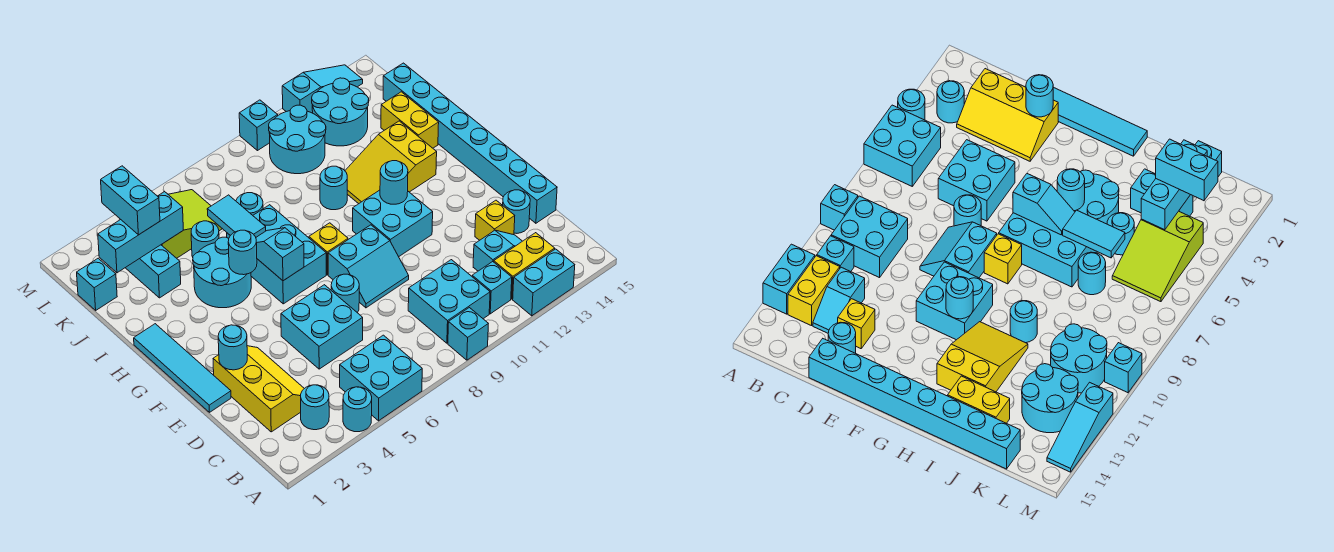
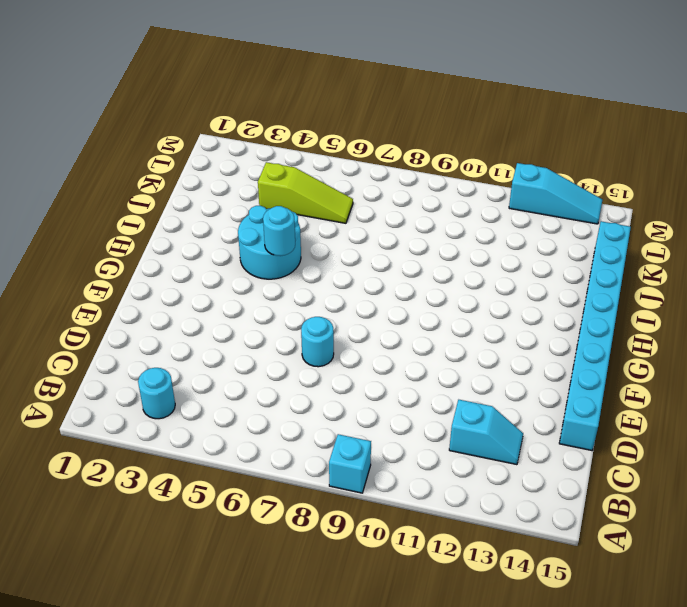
lime slope K4:K6 level 1 top 4 -> lime slope K4:L6 level 1 top 4
none -> cyan round brick A4 level 1
none -> cyan brick A5:B6 level 1
none -> cyan brick A12:A13 level 1
none -> cyan brick B9:C10 level 1

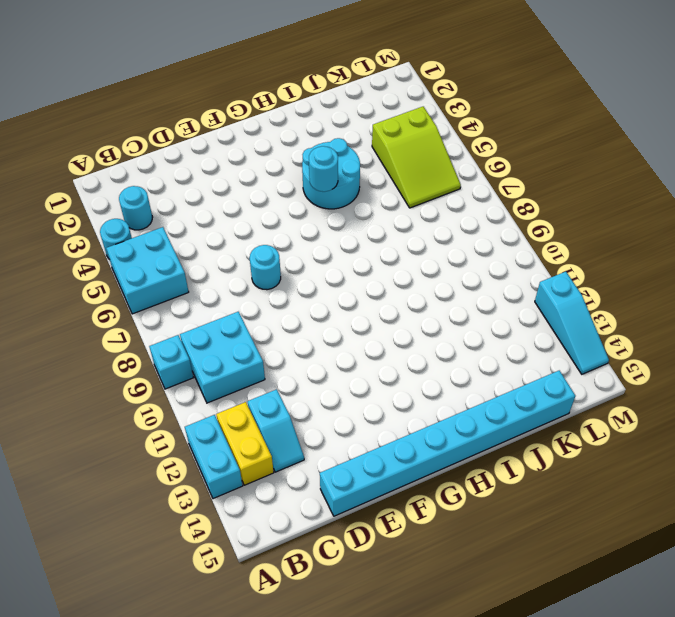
none -> cyan brick B11 level 1
none -> yellow slope C2:E3 level 1 top 2
none -> cyan brick D5:E6 level 1
none -> yellow brick D13 level 1

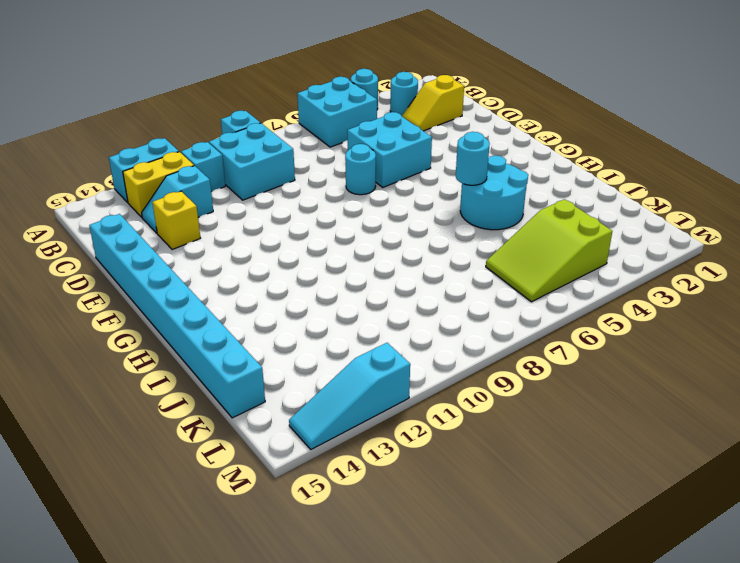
yellow slope C2:C3 level 1 top 2 -> yellow slope C2:E3 level 1 top 2
none -> cyan round brick D14 level 1
none -> cyan tile E1:H1 level 1
none -> cyan slope E8:F9 level 1 top F
none -> cyan brick F10:G11 level 1

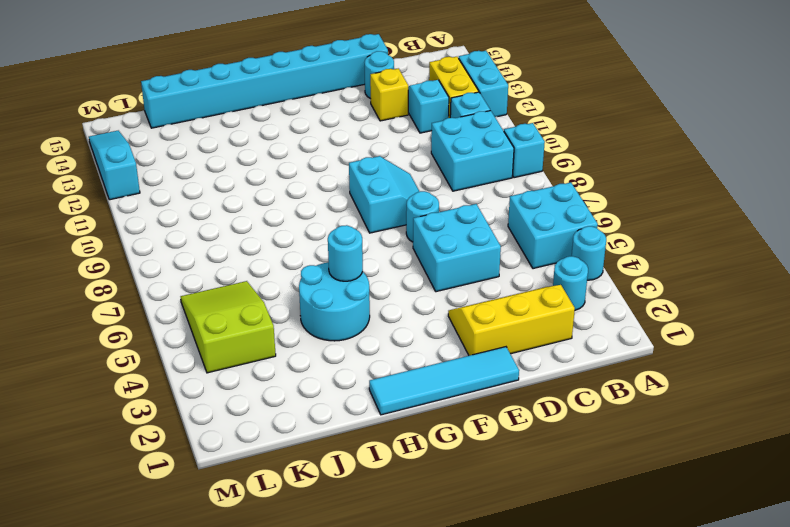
none -> cyan brick F10:G11 level 1
none -> cyan brick G6:I7 level 1
none -> yellow brick G8 level 1
none -> yellow slope H11:I13 level 1 top 13

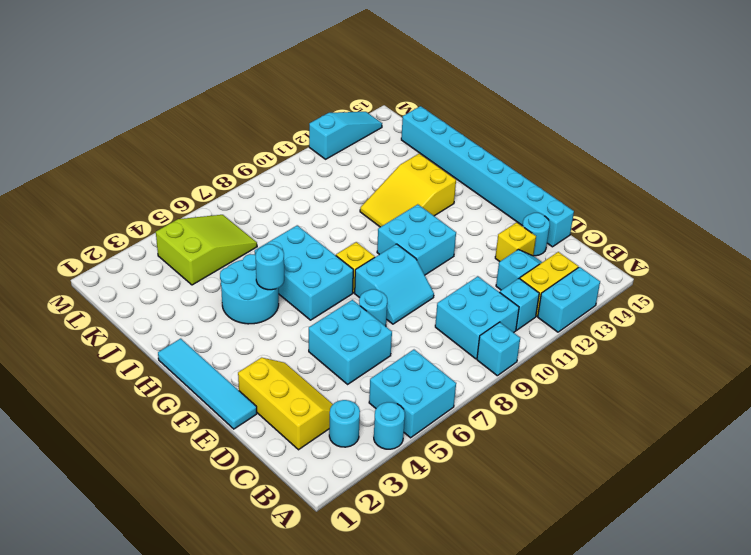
none -> cyan round brick I10 level 1
none -> yellow brick I14:J14 level 1
none -> cyan brick J3:K3 level 1
none -> cyan round brick J5 level 1

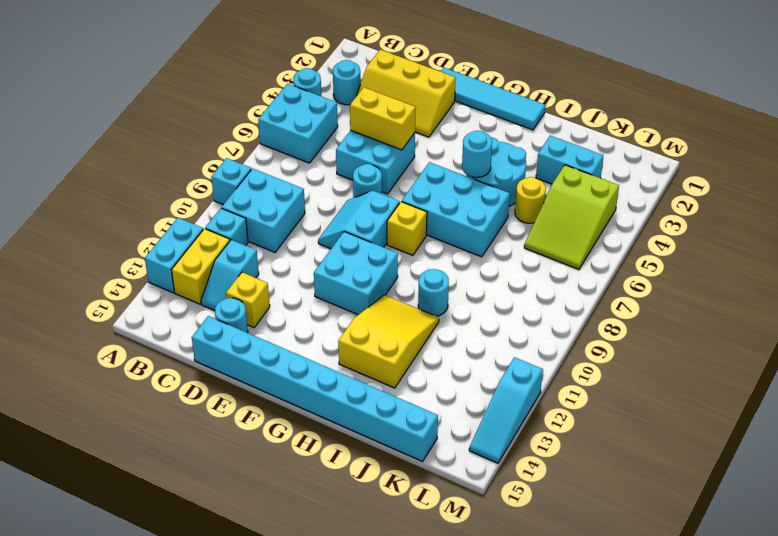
yellow brick D5:E5 level 2 -> yellow brick I14:J14 level 1
yellow round brick J5 level 1 -> cyan round brick J5 level 1
none -> cyan round brick J7 level 1
none -> cyan brick K1 level 1
none -> cyan round brick K10:L11 level 1
none -> cyan round brick K12:L13 level 1

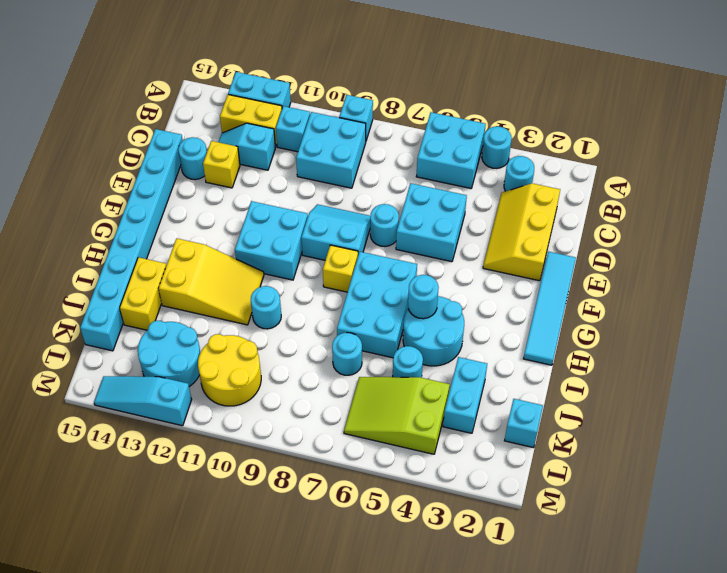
yellow round brick K10:L11 level 1 -> cyan round brick K10:L11 level 1
none -> cyan brick M10 level 1
none -> cyan round brick E2 level 2
none -> cyan slope G6:H6 level 2 top G
none -> cyan round brick G11 level 2

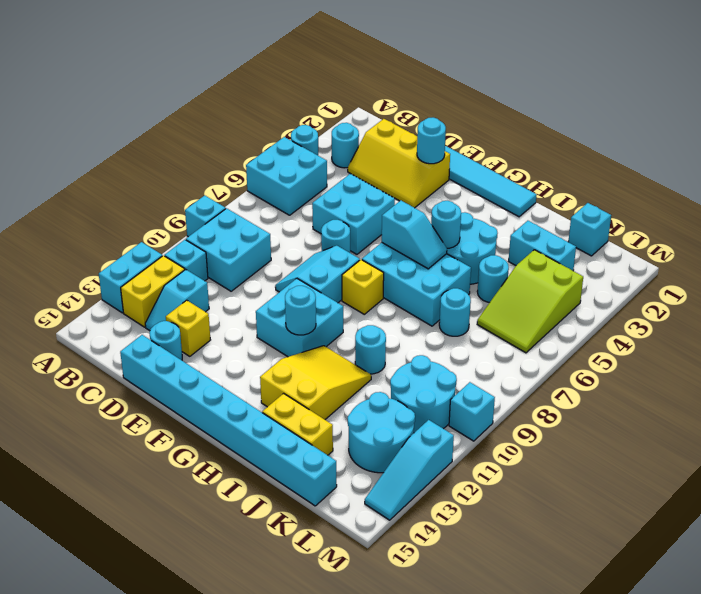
none -> cyan tile I6:J6 level 2
none -> cyan brick K2:K4 level 2
none -> cyan brick K3:L3 level 3

